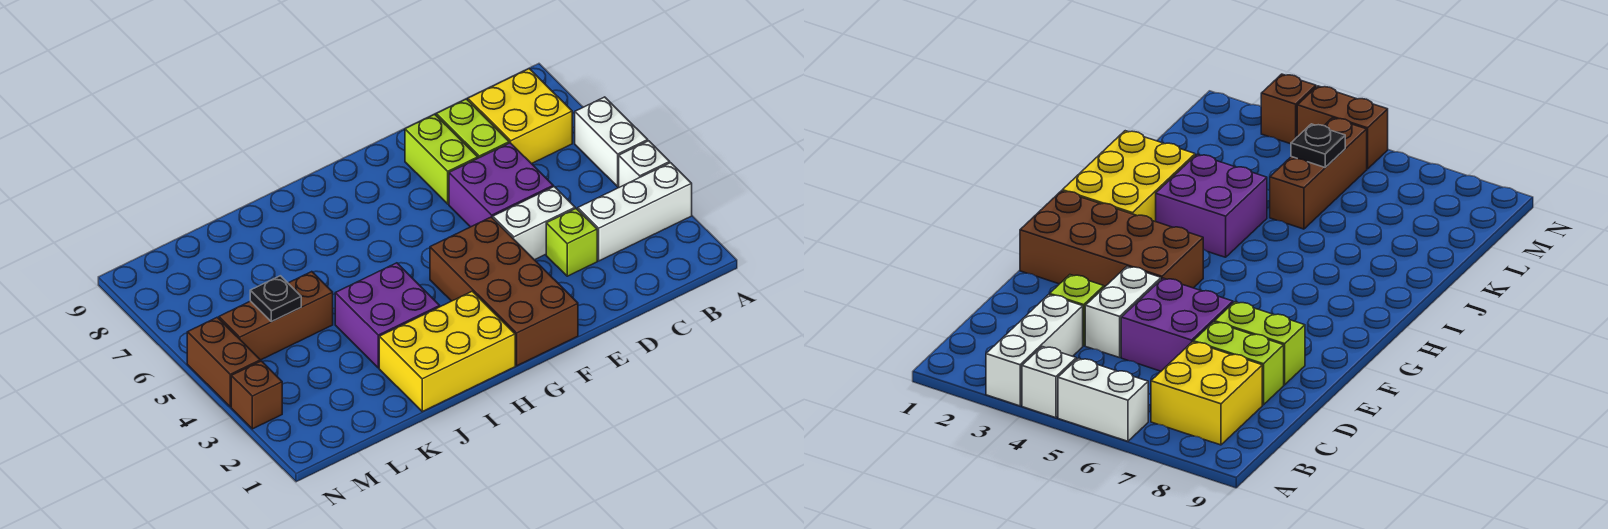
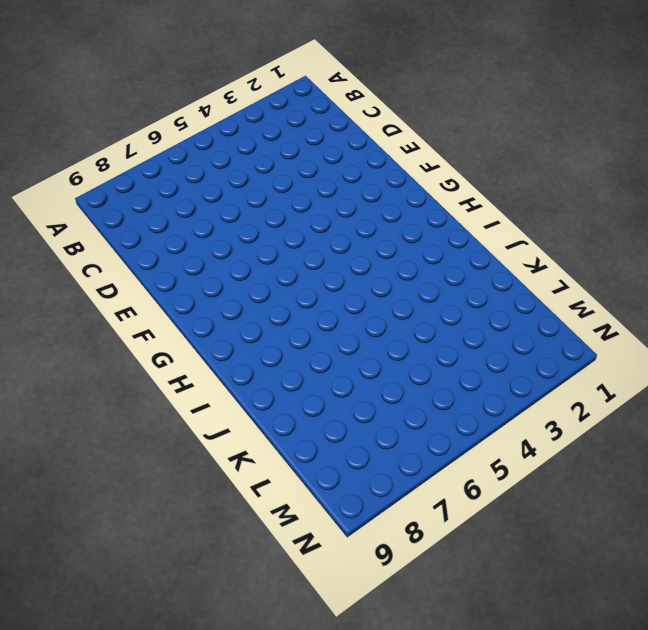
none -> white brick A3:C3 level 1
none -> white brick A4 level 1
none -> white brick A5:A6 level 1

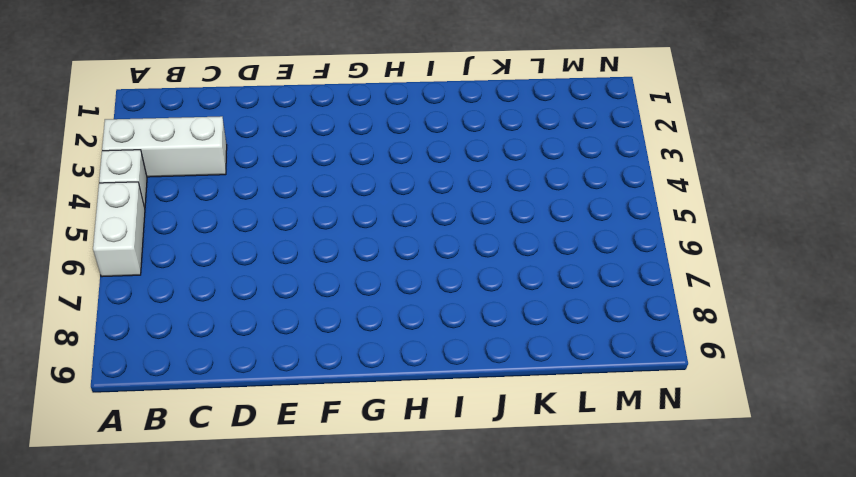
none -> yellow brick B7:C8 level 1
none -> lime brick D3 level 1
none -> white brick D4:E4 level 1

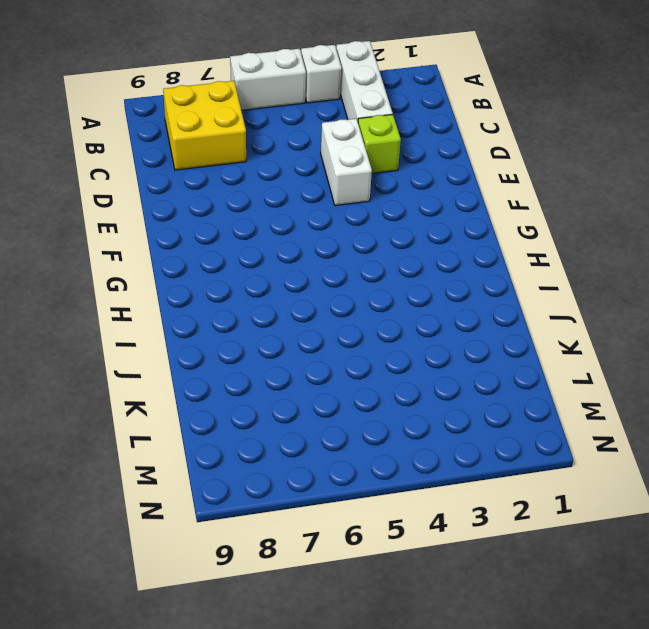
none -> purple brick D5:E6 level 1
none -> lime brick D7:D8 level 1
none -> lime brick E7:E8 level 1

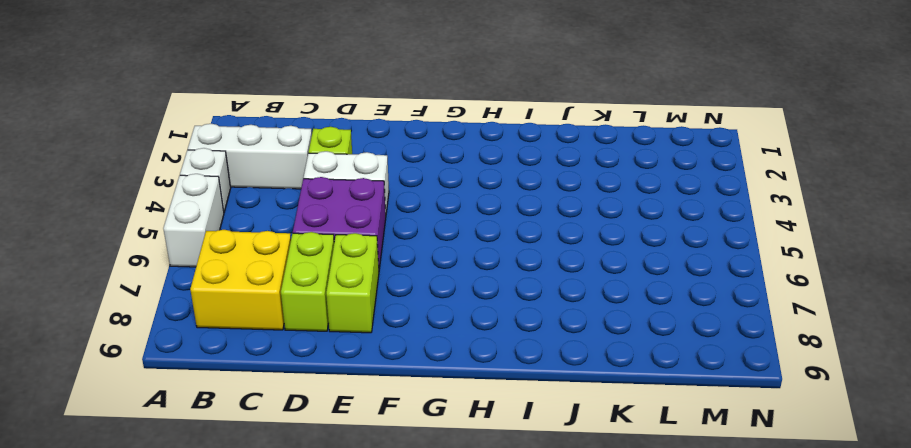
none -> brown brick F1:G4 level 1
none -> yellow brick H1:J2 level 1
none -> purple brick I3:J4 level 1

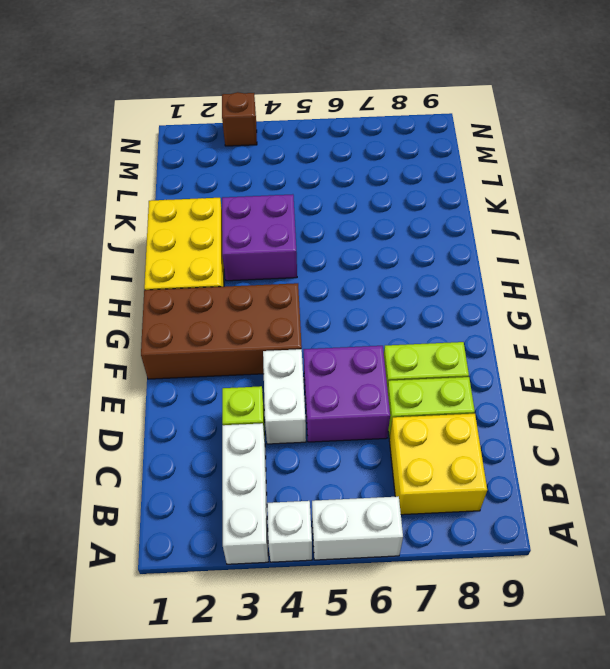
none -> brown brick K5:M5 level 1
none -> brown brick N4:N5 level 1
none -> black plate L5 level 2

